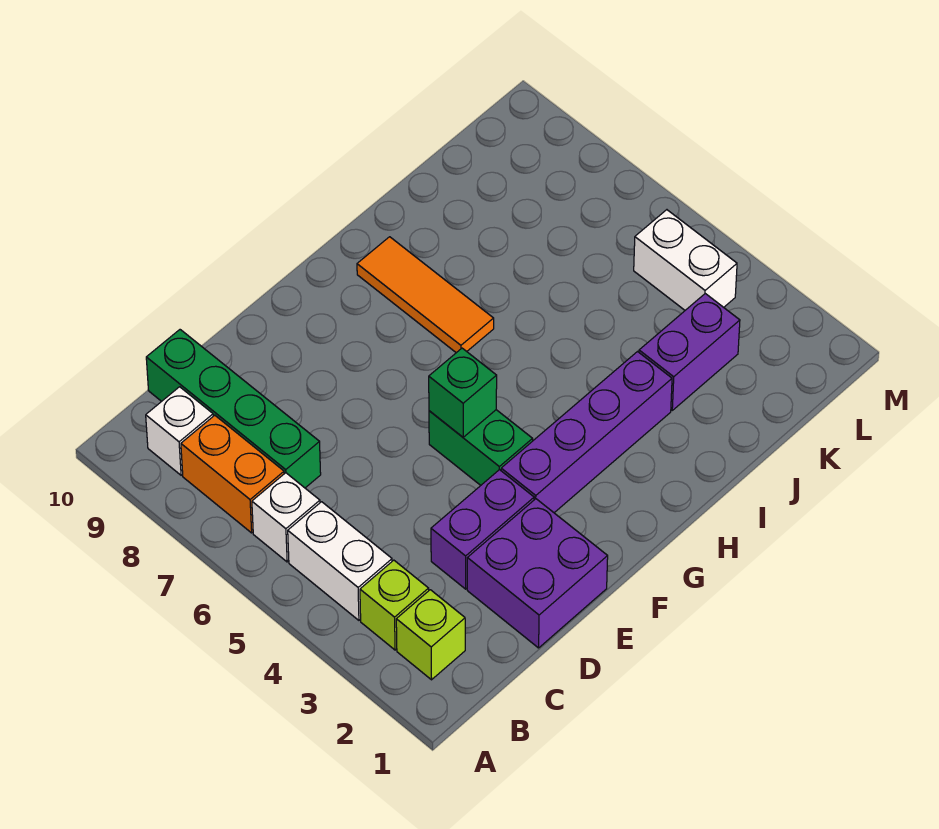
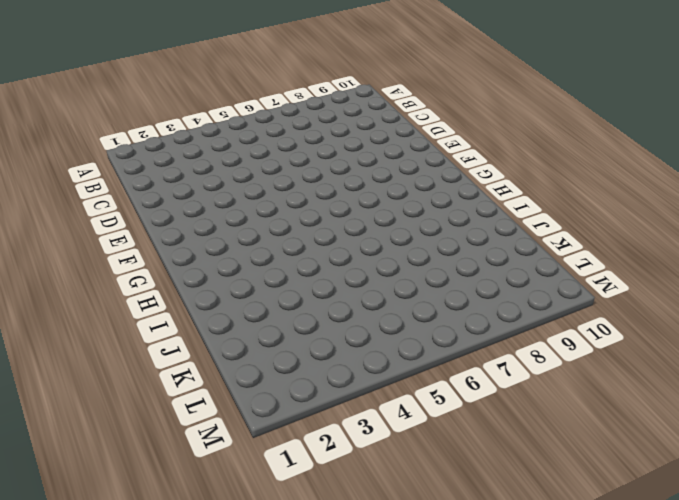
none -> lime brick B2 level 1
none -> lime brick B3 level 1
none -> white brick B4:B5 level 1

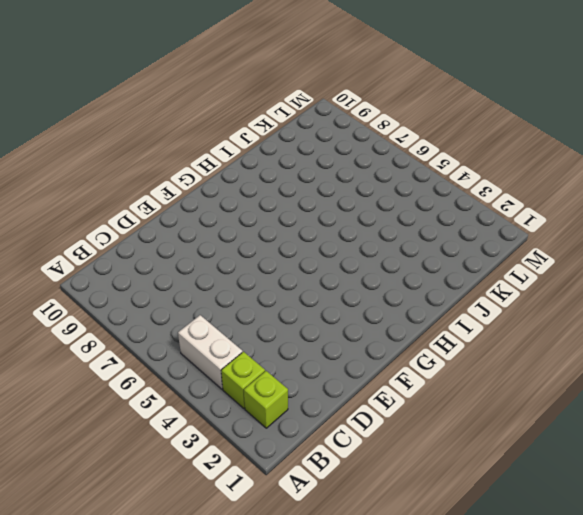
none -> white brick B6 level 1
none -> orange brick B7:B8 level 1
none -> white brick B9 level 1

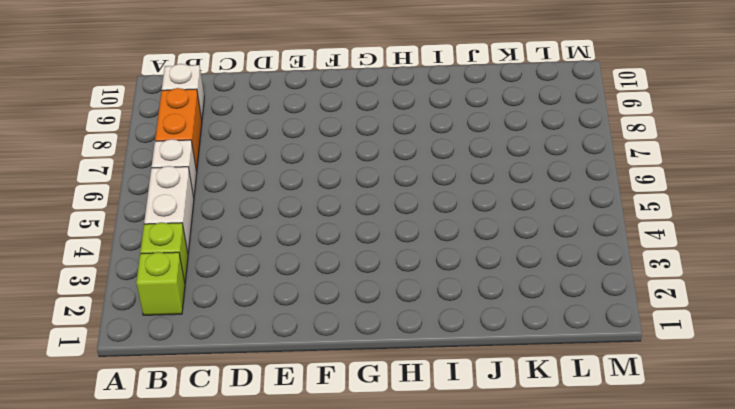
none -> green brick C7:C10 level 1
none -> purple brick D1:E2 level 1
none -> purple brick D3:E3 level 1

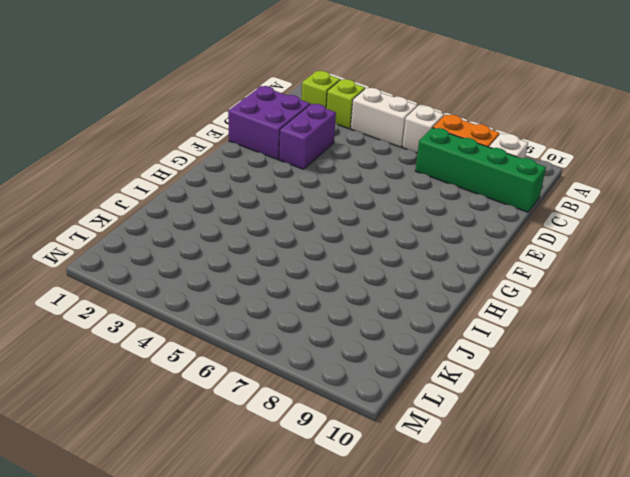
none -> purple brick F3:I3 level 1
none -> green brick F4:F5 level 1
none -> orange tile H7:H9 level 1

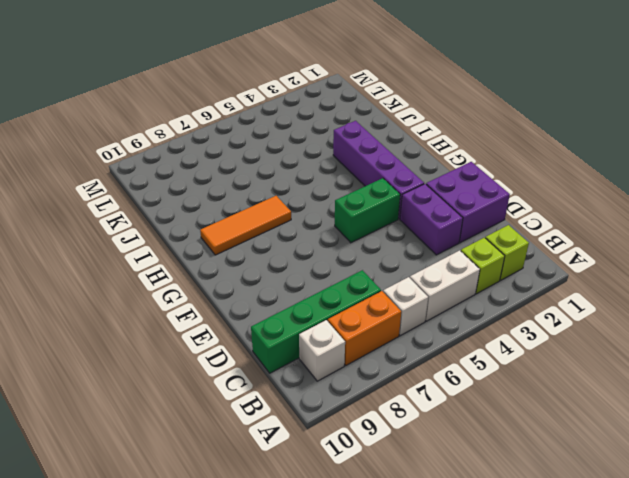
none -> purple brick J3:K3 level 1
none -> white brick L4:L5 level 1
none -> green brick F5 level 2

